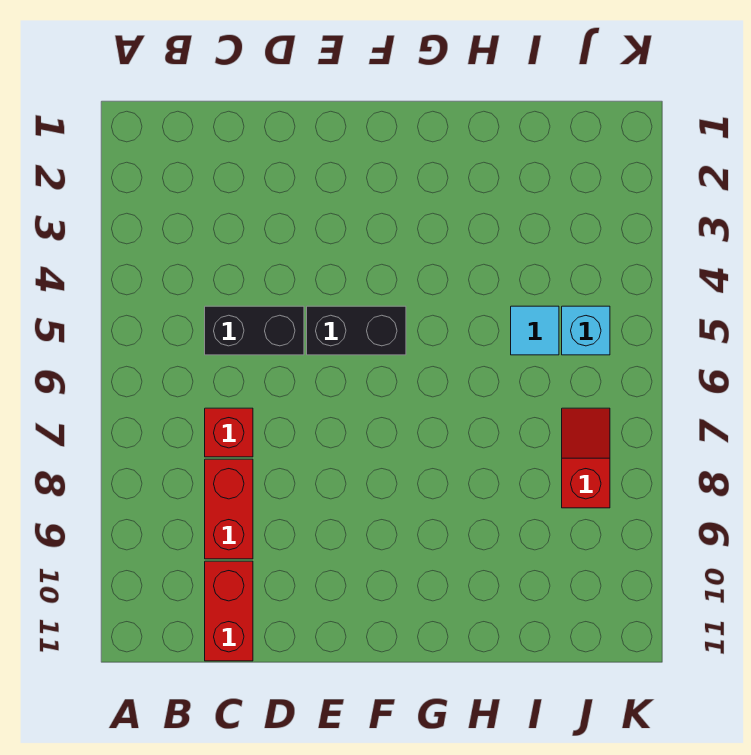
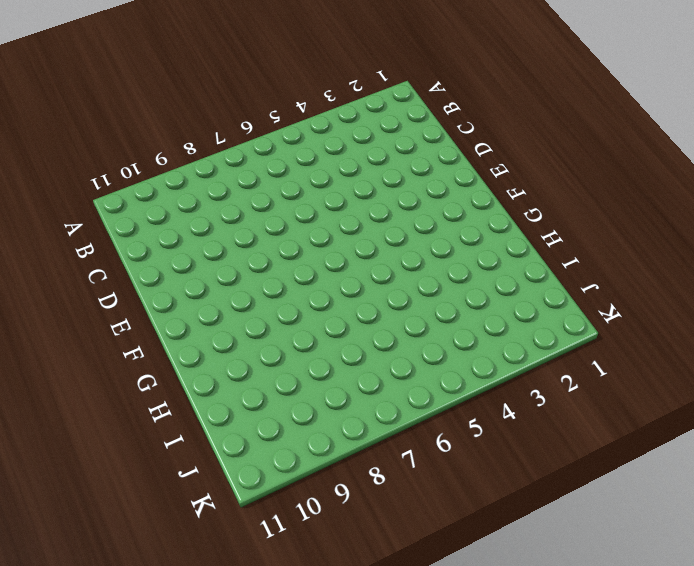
none -> black brick C5:D5 level 1
none -> red brick C7 level 1

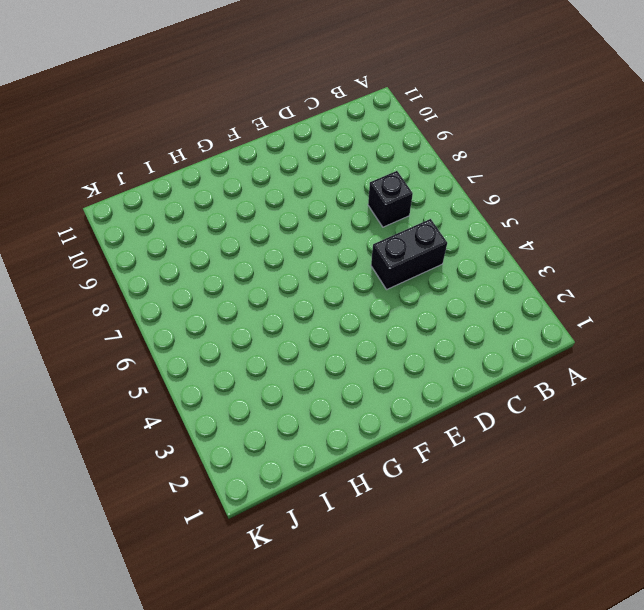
black brick C7 level 1 -> red brick C7 level 1
none -> red brick C8:C9 level 1
none -> red brick C10:C11 level 1

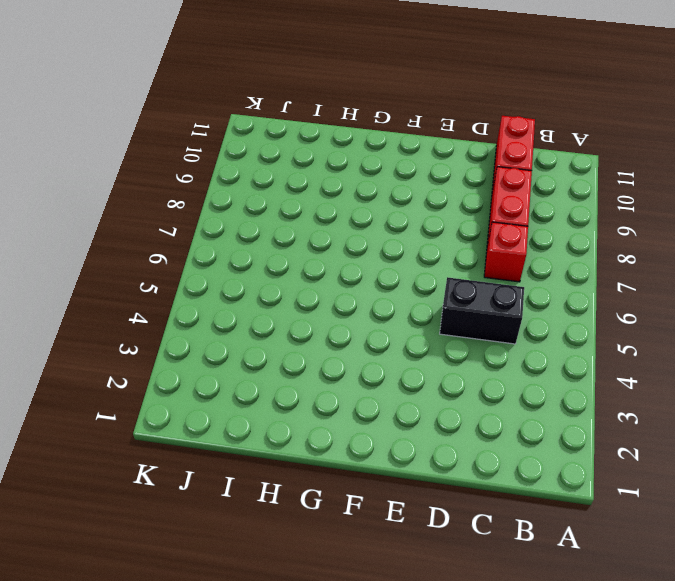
none -> black brick E5:F5 level 1
none -> cyan tile I5 level 1

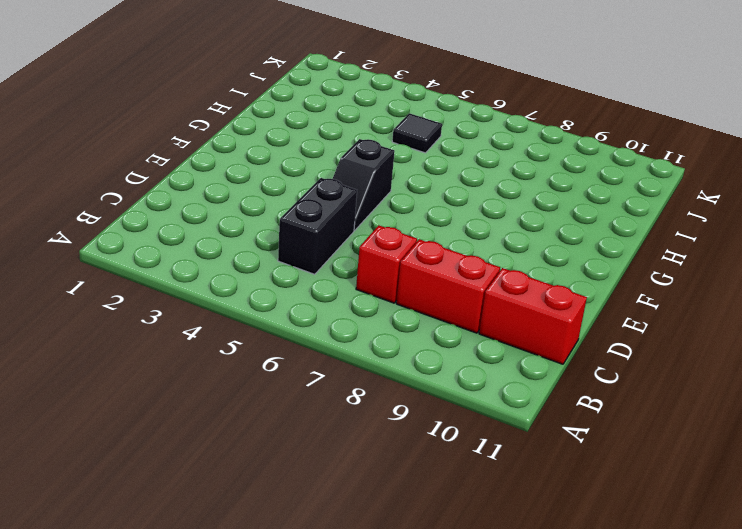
black slope E5:F5 level 1 top F -> black brick E5:F5 level 1
black tile I5 level 1 -> cyan tile I5 level 1
none -> cyan brick J5 level 1
none -> red slope J7:J8 level 1 top 8

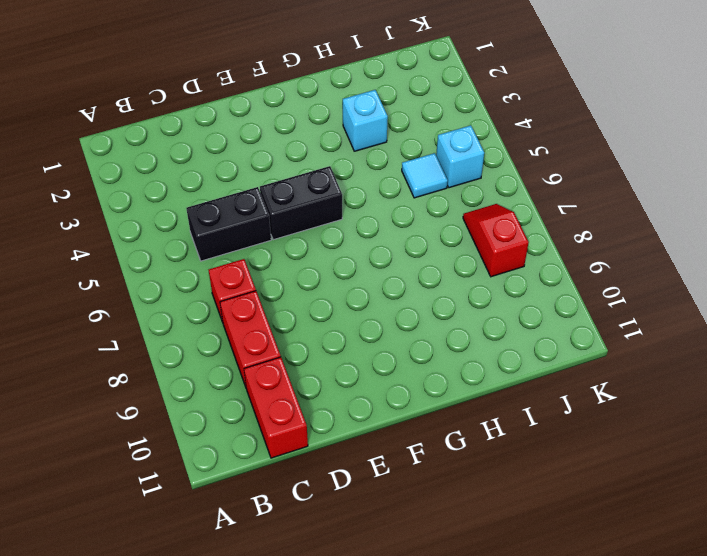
cyan brick H3 level 1 -> none

